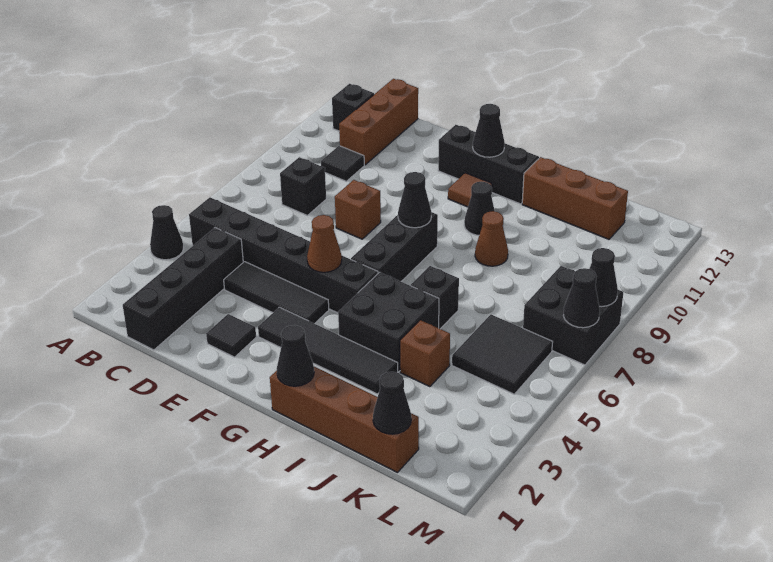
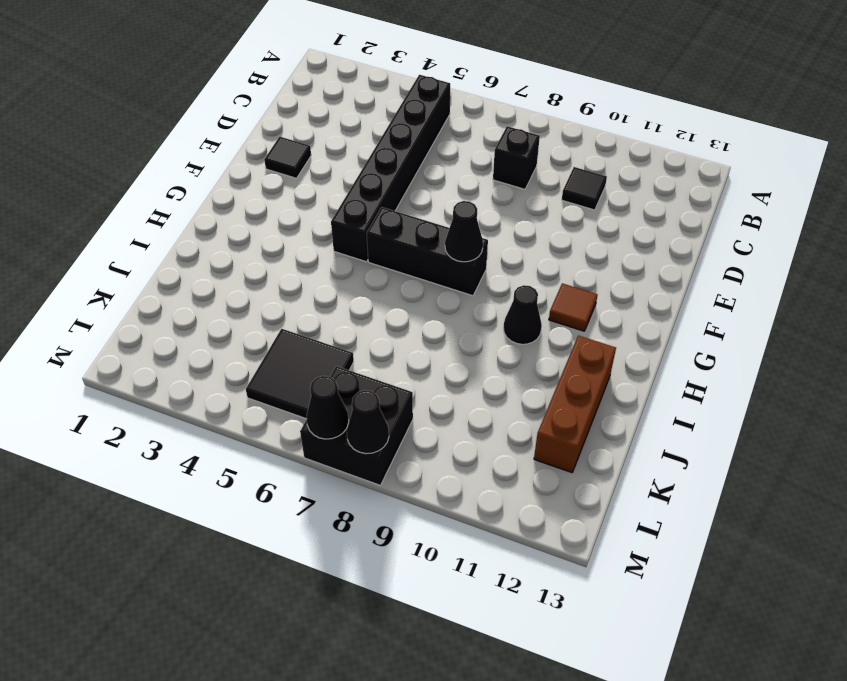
none -> black cone A4 level 1
none -> black brick B12 level 1
none -> black brick C1:C4 level 1
none -> brown brick C11:C13 level 1

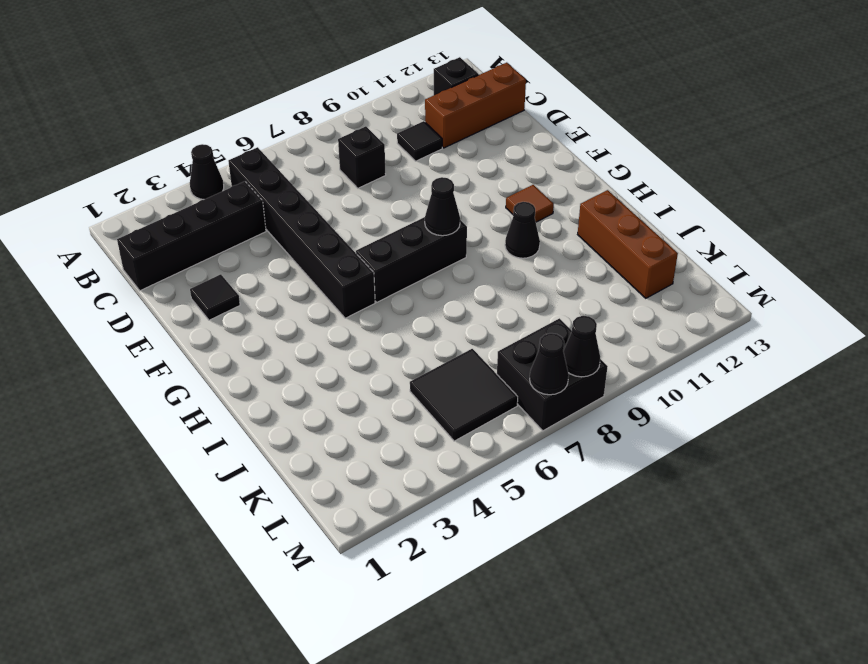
none -> black tile D4:F4 level 1
none -> brown brick E8 level 1
none -> black tile F3:I3 level 1
none -> black brick F12:H12 level 1

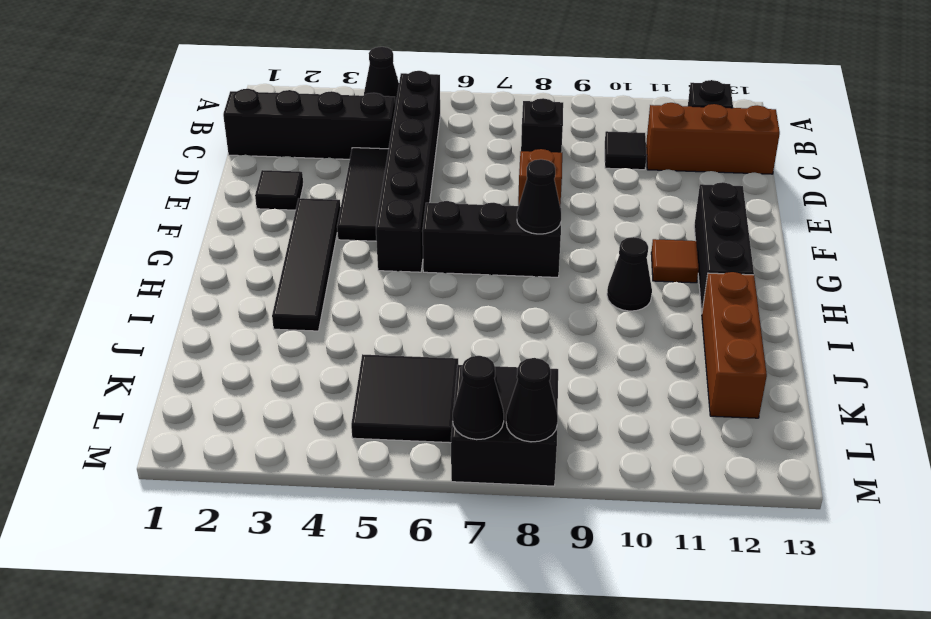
none -> brown brick H1:K1 level 1
none -> black brick H4:I5 level 1
none -> black brick I6 level 1
none -> brown cone I9 level 1

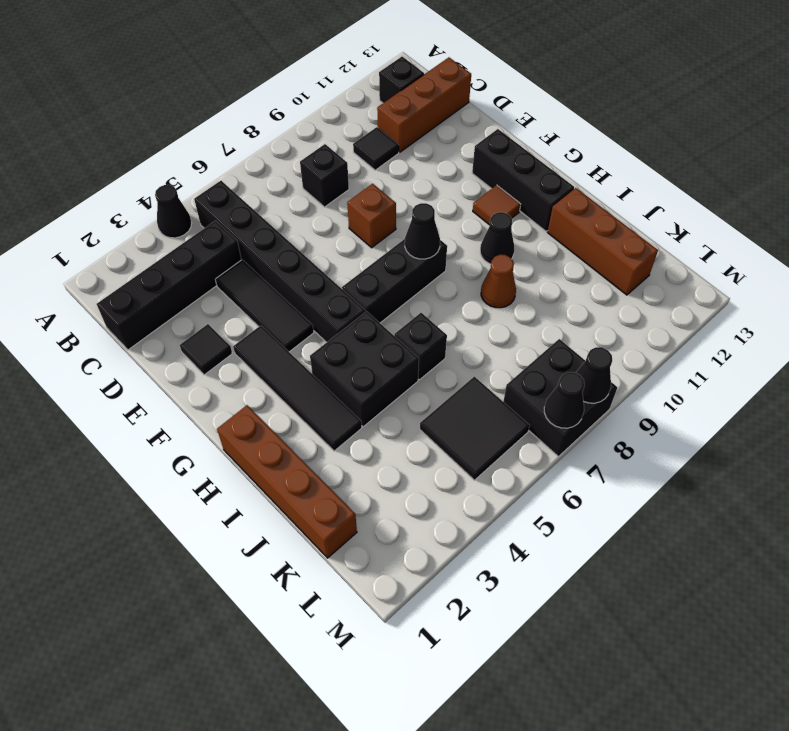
none -> brown brick J4 level 1
none -> brown cone F5 level 2
none -> black cone G12 level 2
none -> black cone H1 level 2

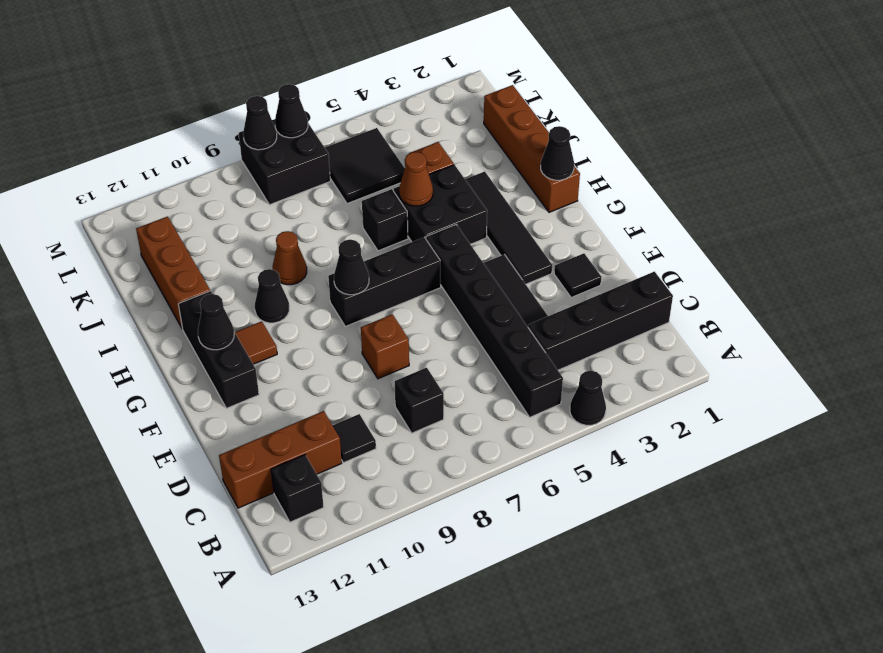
brown cone I5 level 2 -> brown cone F5 level 2
none -> black cone K1 level 2

